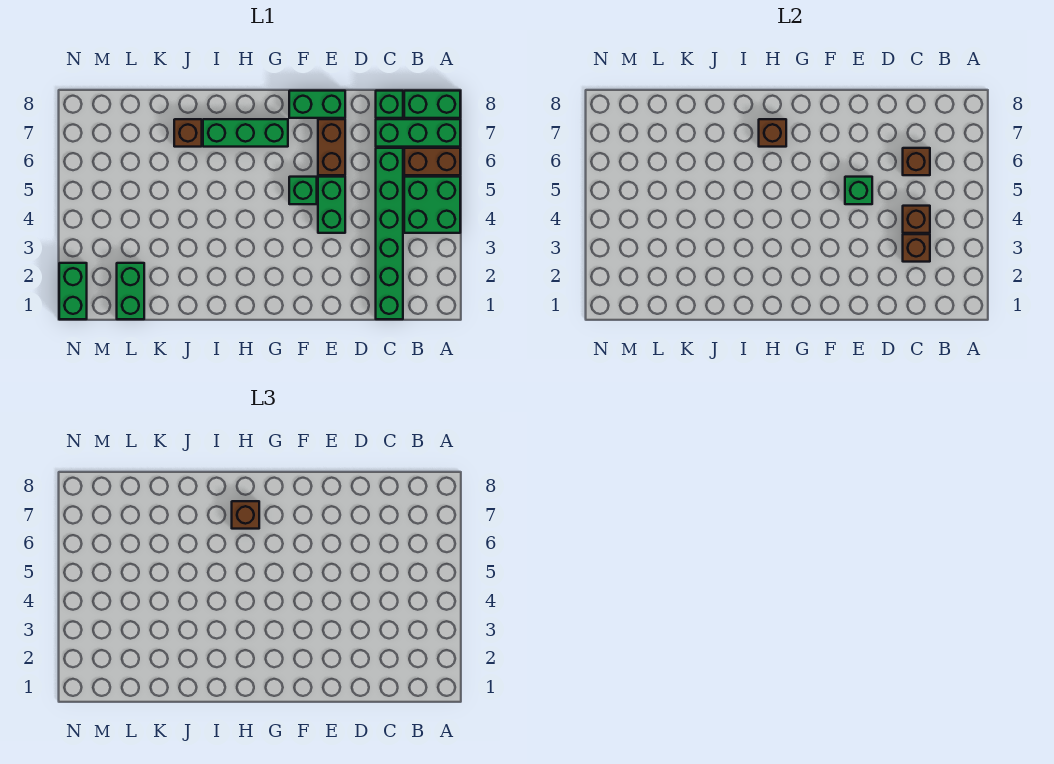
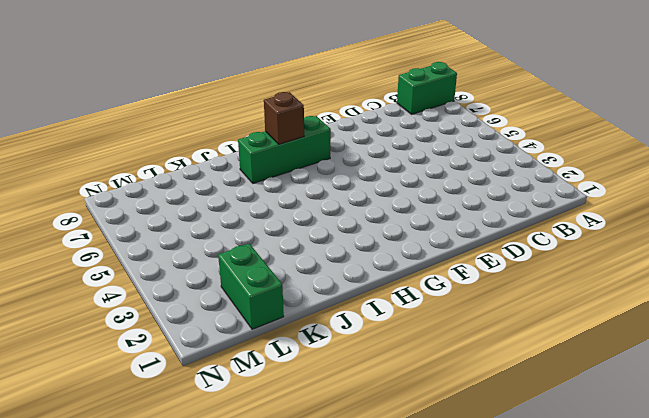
none -> green brick A4:B5 level 1
none -> brown brick A6:B6 level 1
none -> green brick A7:C7 level 1

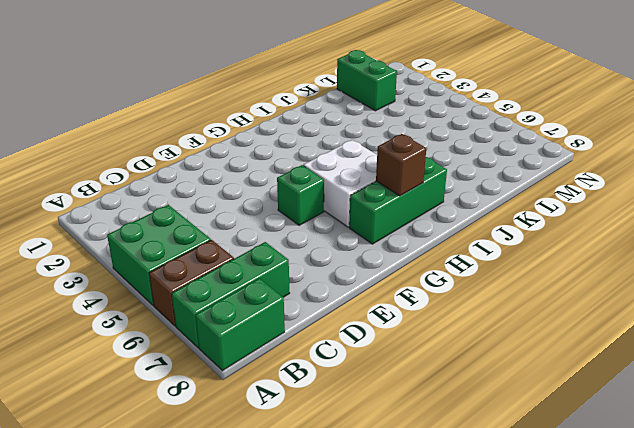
white brick G5:H6 level 1 -> none
none -> green brick C1:C6 level 1
none -> green brick C8 level 1
none -> green brick E4:E5 level 1

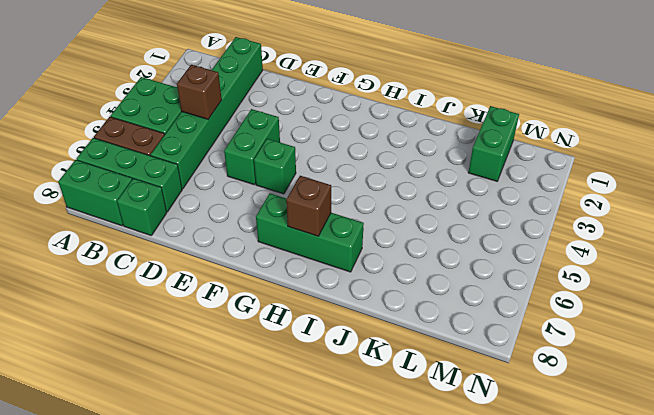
none -> brown brick E6:E7 level 1
none -> green brick E8:F8 level 1
none -> brown brick J7 level 1

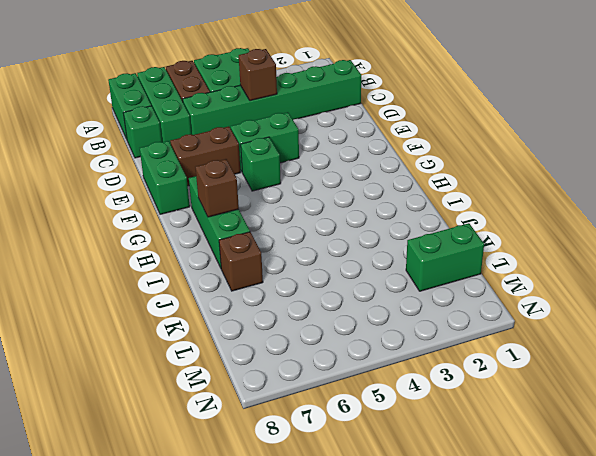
none -> green brick N1:N2 level 1
none -> brown brick C3 level 2
none -> brown brick C6 level 2

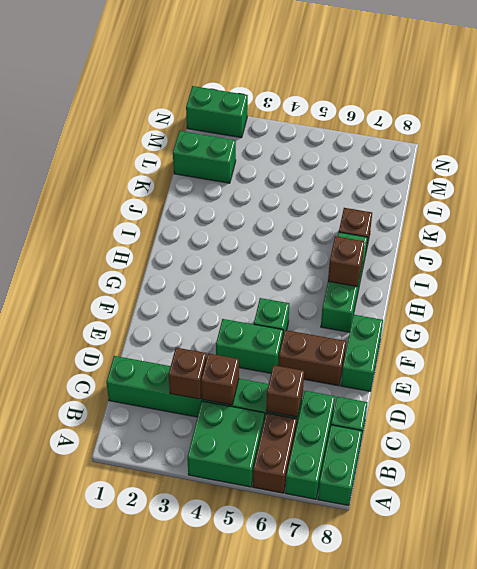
none -> green brick E5 level 2
none -> brown brick H7 level 3

